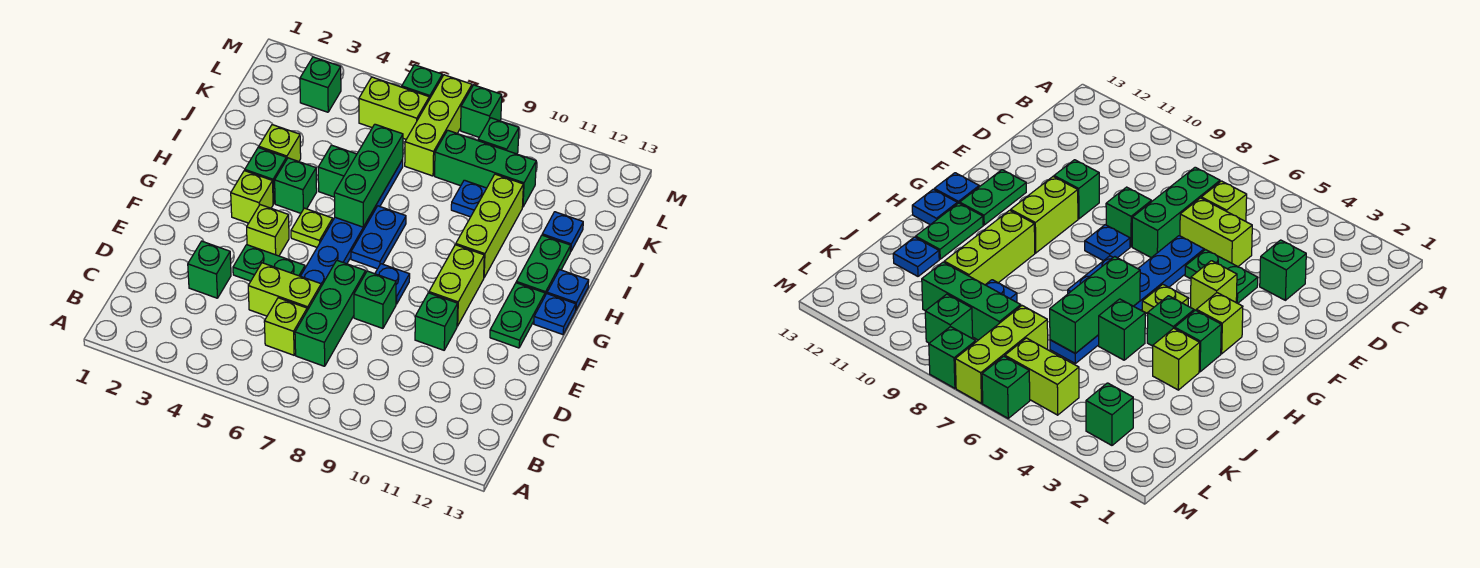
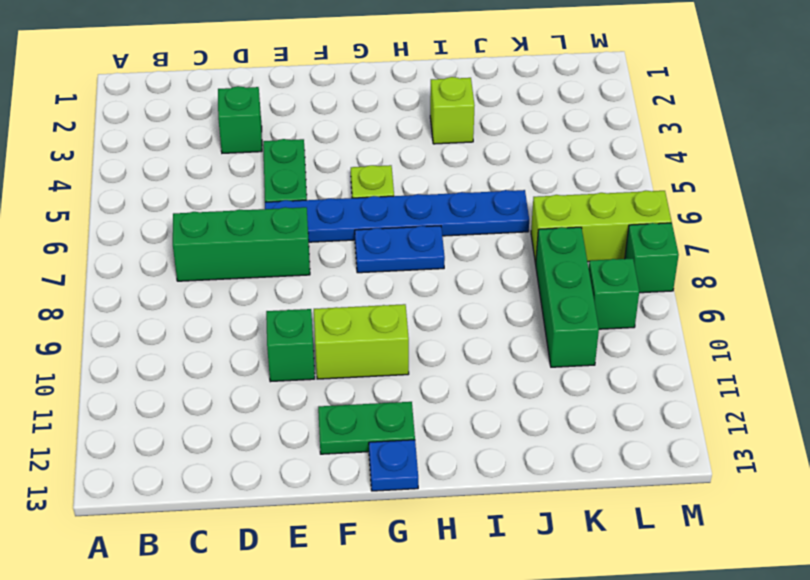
none -> lime brick C6 level 1
none -> lime brick D5:D6 level 1
none -> green brick E8 level 1
none -> lime brick F4 level 1

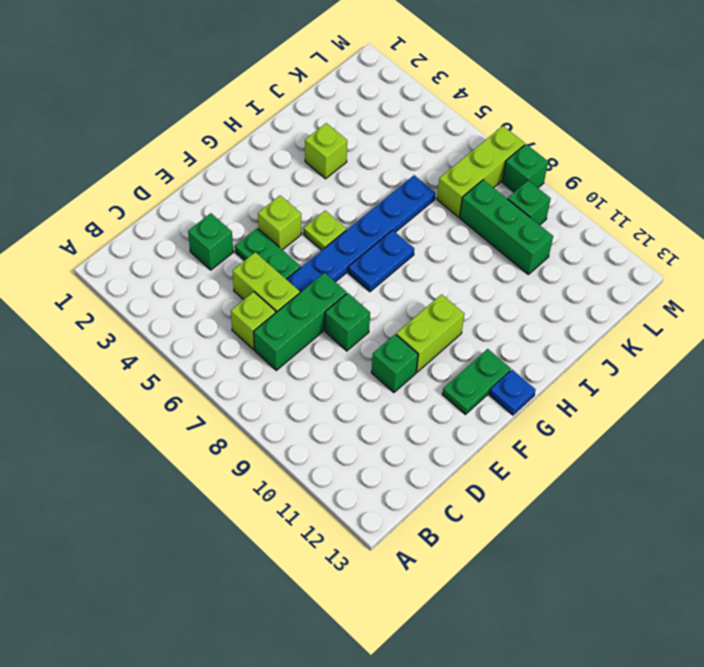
none -> blue plate F8 level 1
none -> lime brick G3 level 1
none -> green brick H3 level 1
none -> green brick H4 level 1

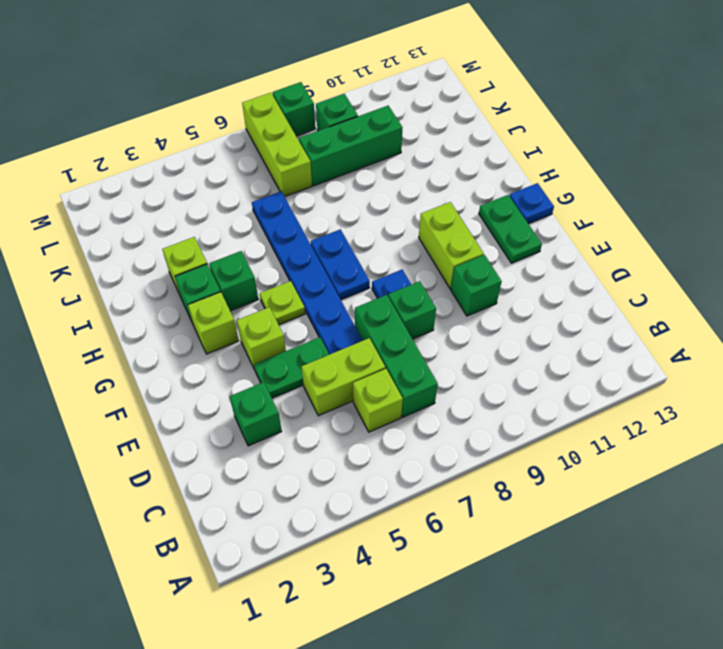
none -> lime brick H10:J10 level 1
none -> green plate H12:I12 level 1
none -> blue plate H13 level 1
none -> green brick I5 level 1

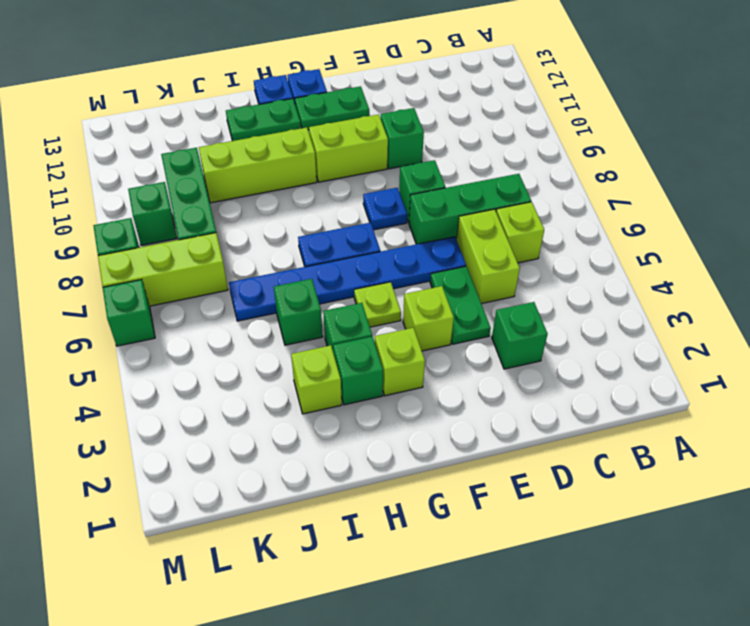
none -> blue plate J9 level 1
none -> blue plate J12 level 1
none -> green brick L3 level 1
none -> lime brick L5:L6 level 1

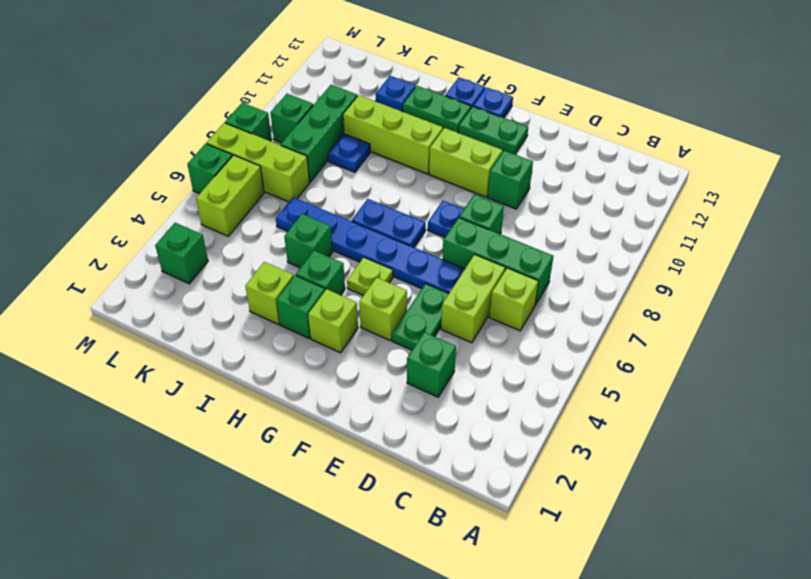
none -> green brick H6:J6 level 2

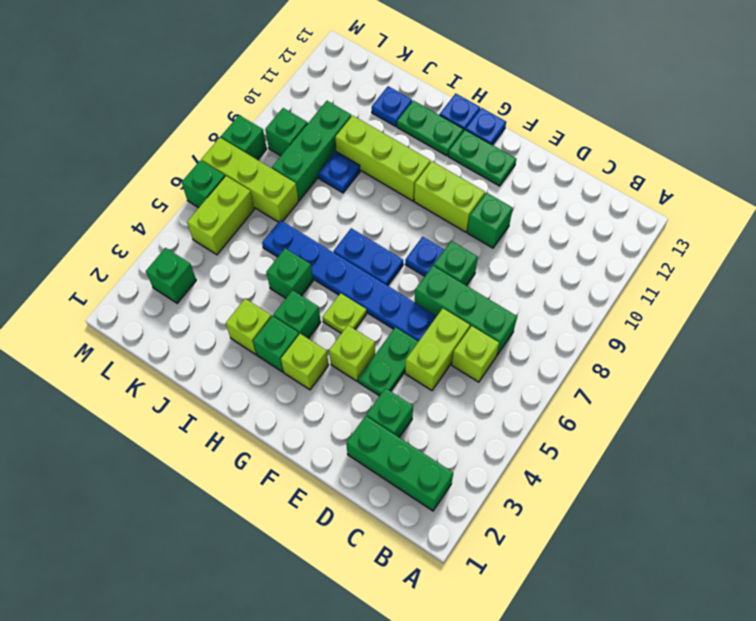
green brick B2:D2 level 1 -> green brick H6:J6 level 2

